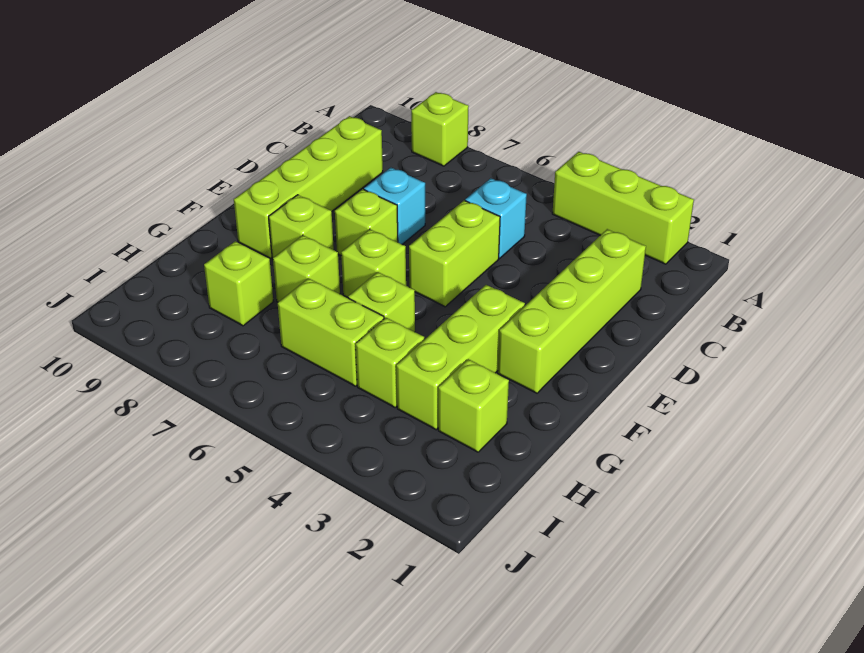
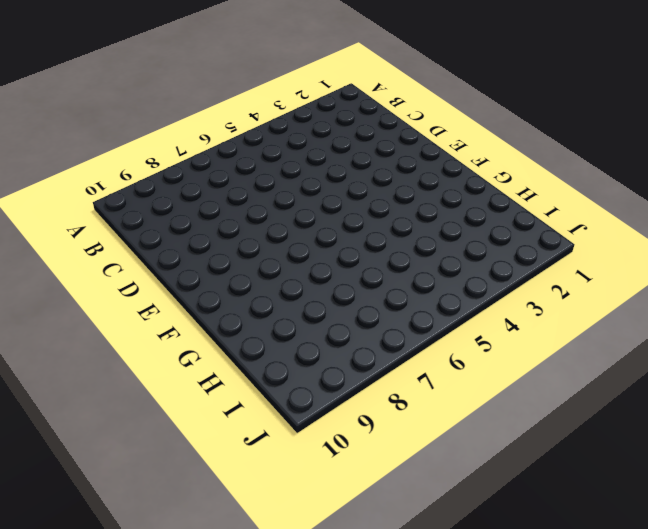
none -> lime brick A2:A4 level 1
none -> lime brick A8 level 1
none -> lime brick C2:F2 level 1

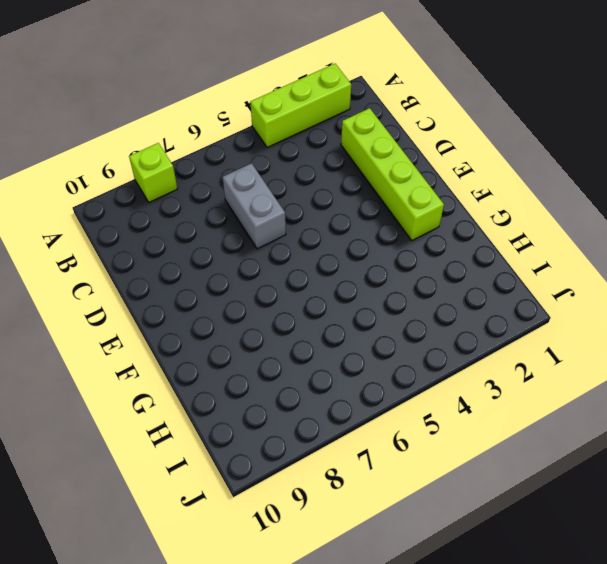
grey brick C6:D6 level 1 -> none
none -> cyan brick C5 level 1
none -> lime brick C9:F9 level 1
none -> lime brick D5:E5 level 1

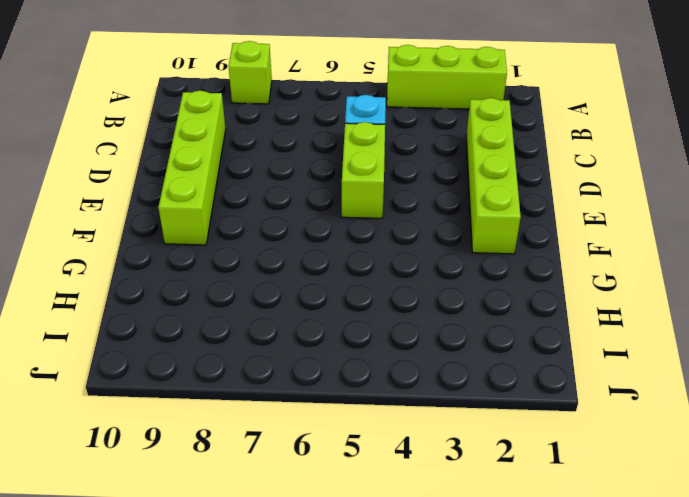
none -> cyan brick D7 level 1
none -> lime brick E7 level 1
none -> lime brick F3:H3 level 1

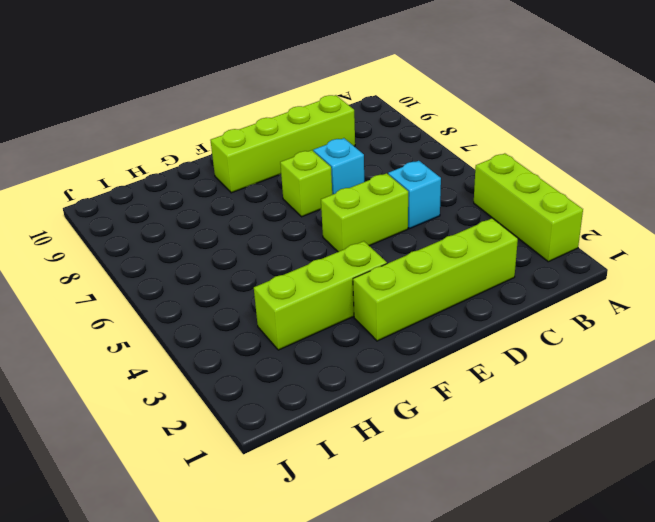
none -> lime brick A8 level 1
none -> lime brick F6 level 1
none -> lime brick F8 level 1

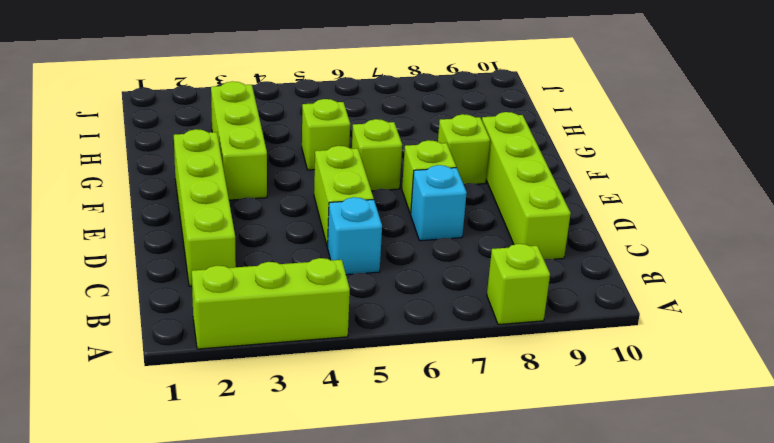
none -> lime brick G7 level 1
none -> lime brick H2 level 1
none -> lime brick H4 level 1

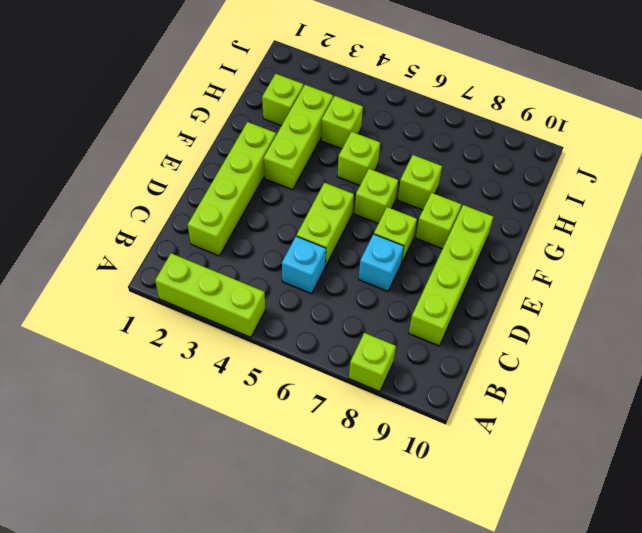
none -> lime brick H5:H6 level 1
none -> lime brick H8 level 1

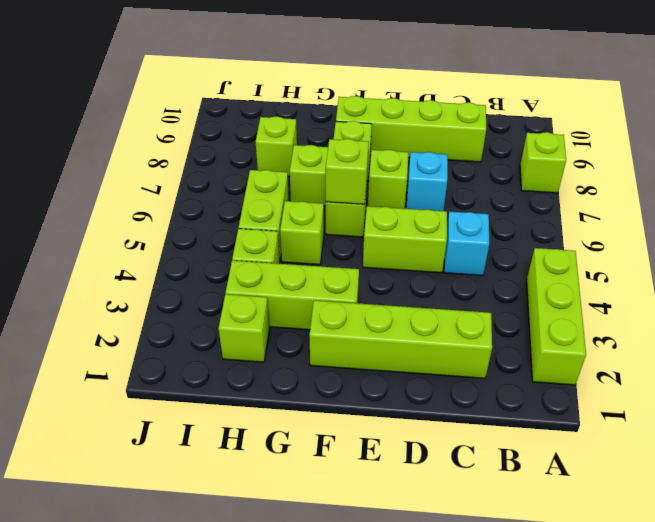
lime brick F6 level 2 -> none

